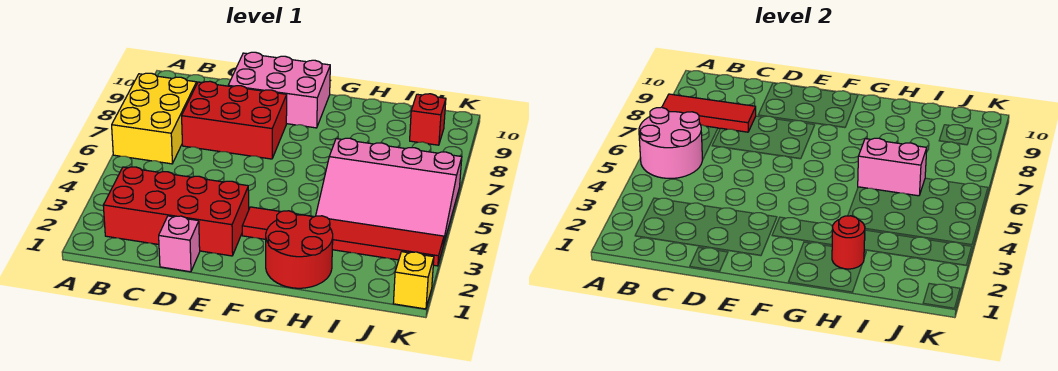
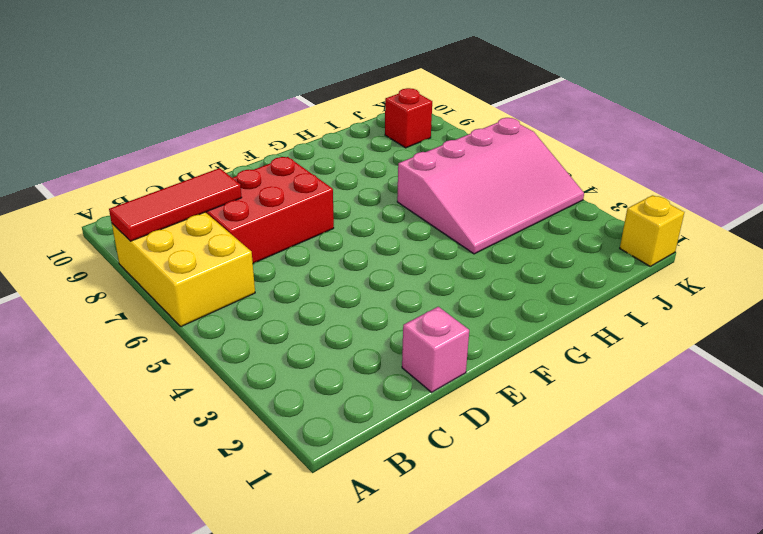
none -> red brick B2:E3 level 1
none -> pink brick D9:F10 level 1
none -> red tile F3:K3 level 1

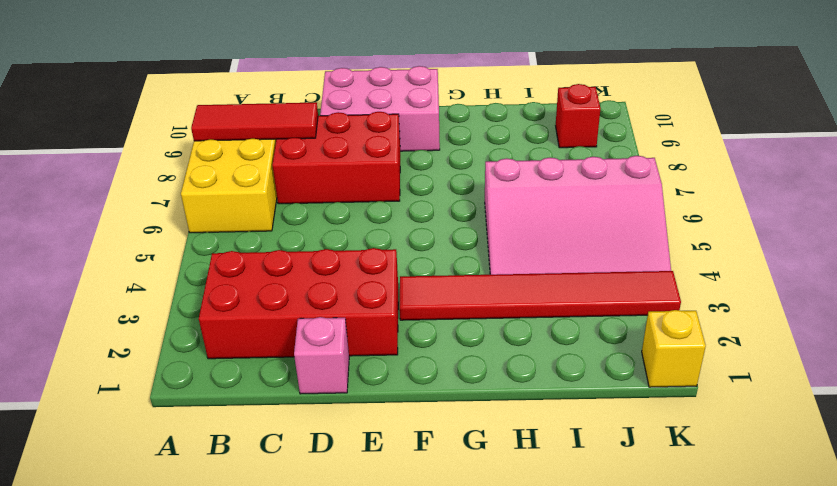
none -> red round brick G1:H2 level 1
none -> pink round brick A5:B6 level 2
none -> red round brick H2 level 2

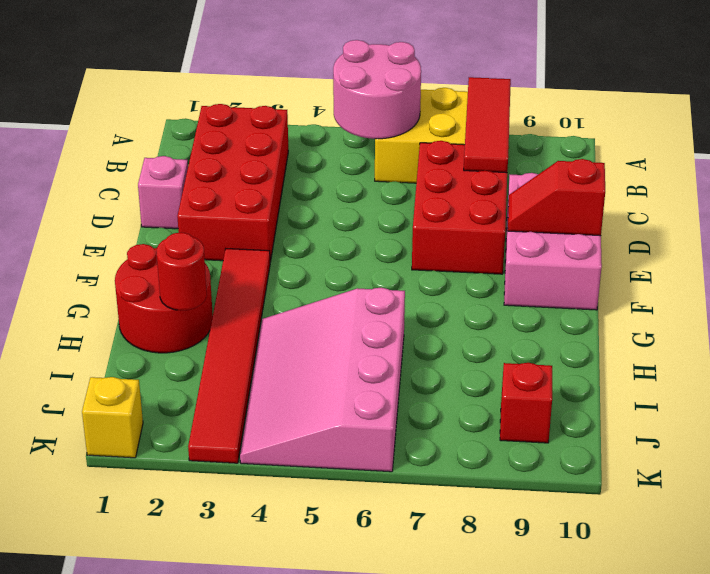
red slope E9:E10 level 2 top 10 -> none
none -> pink brick H6:I6 level 2

